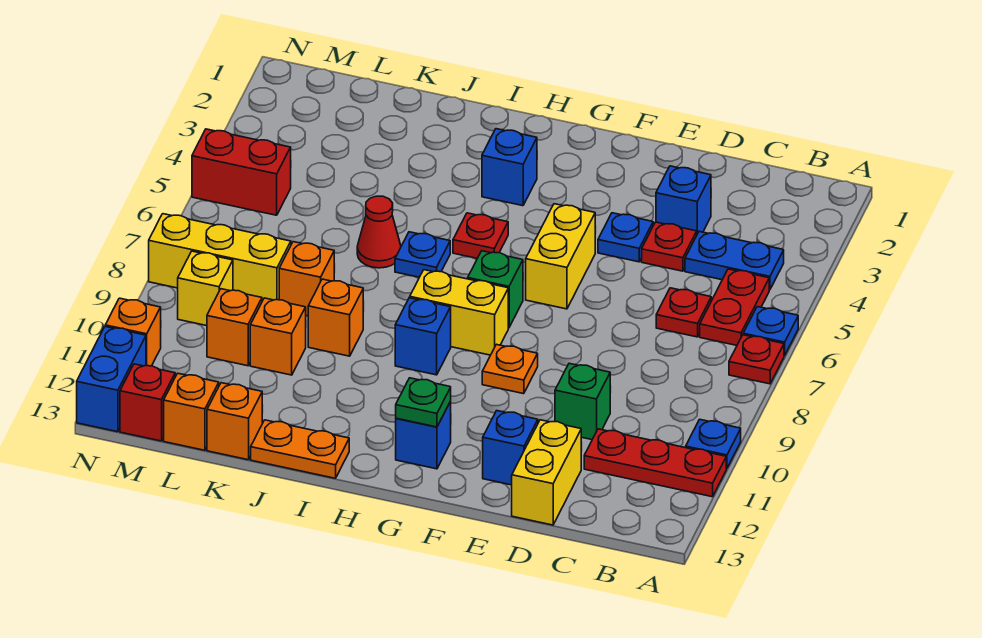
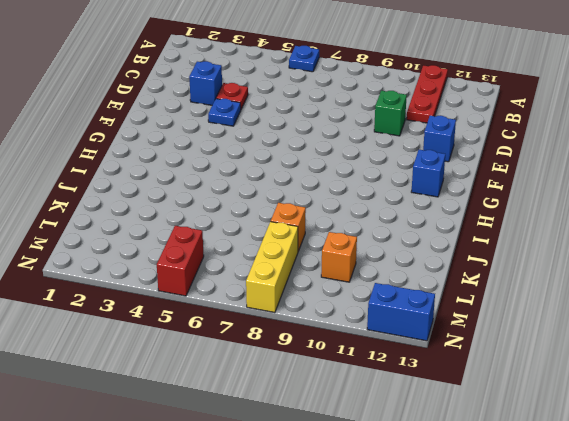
none -> red plate A7 level 1
none -> blue plate A10 level 1
none -> blue plate B4:C4 level 1
none -> red plate B5:B6 level 1

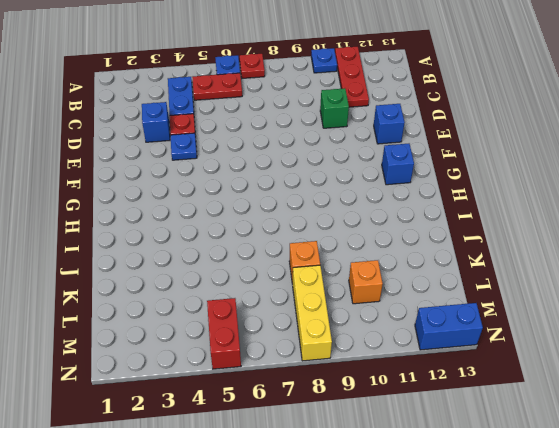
none -> red plate C6 level 1
none -> yellow brick D12:D13 level 1
none -> yellow brick F5:F6 level 1
none -> orange plate F9 level 1

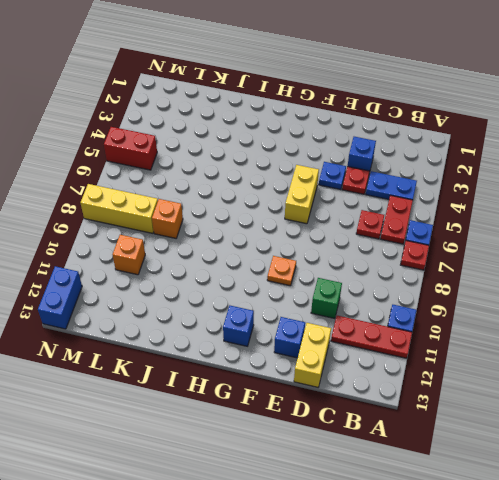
none -> green brick G7 level 1
none -> yellow brick G8:H8 level 1
none -> blue brick H3 level 1
none -> red plate H5 level 1

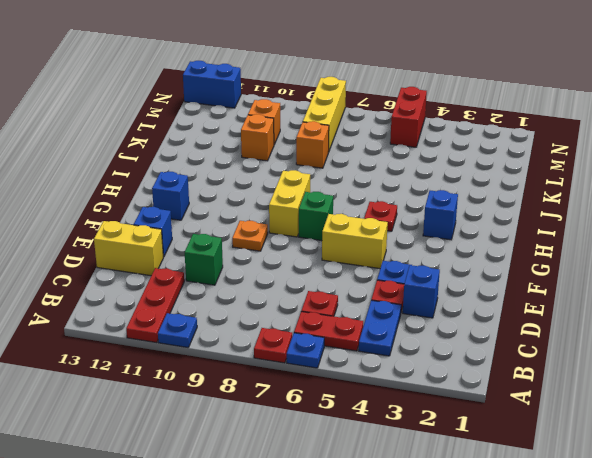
none -> blue brick H9 level 1
none -> blue plate I6 level 1
none -> orange plate I13:J13 level 1
none -> red cone J6 level 1

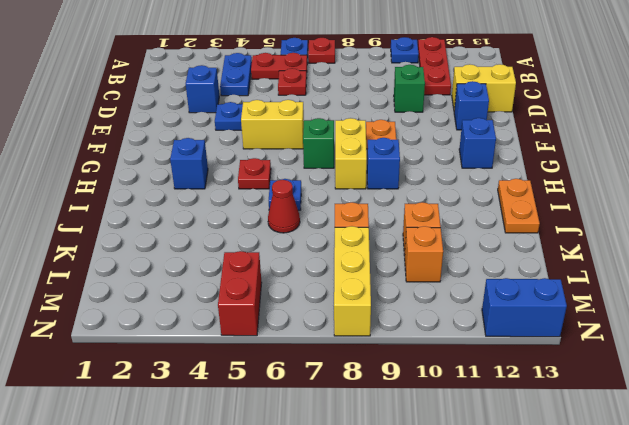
none -> red plate D4 level 1
none -> orange brick J9 level 1
none -> orange brick K13 level 1
none -> orange brick L13 level 1

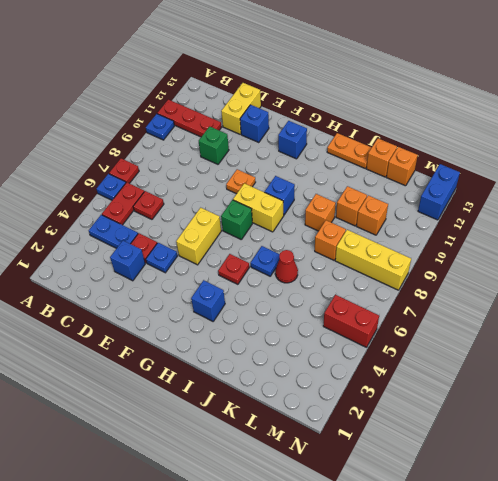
none -> yellow brick M9 level 1
none -> red brick M13 level 1
none -> orange brick N11 level 1
none -> green plate G12 level 2

